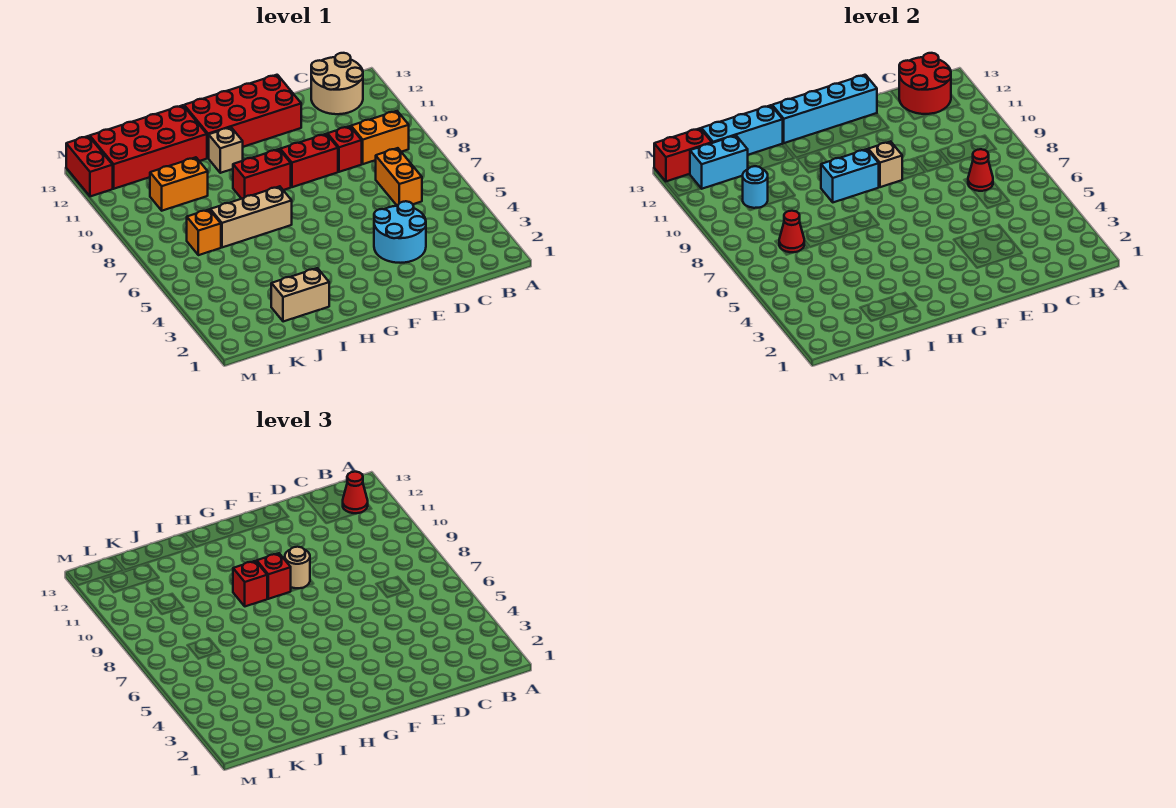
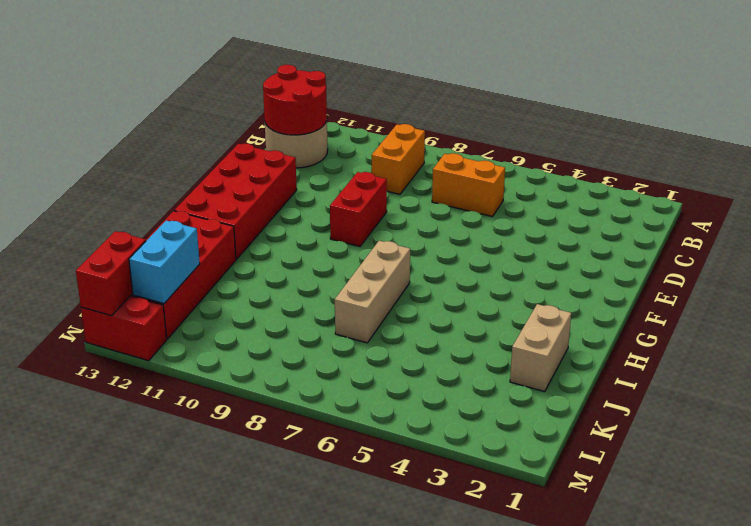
none -> cyan round brick D3:E4 level 1
none -> red brick D9 level 1
none -> red brick G9:H9 level 1

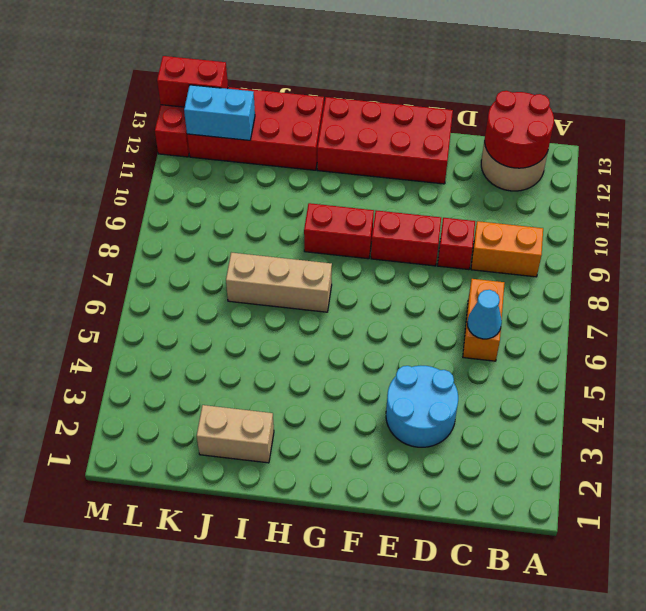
cyan cone C6 level 2 -> none
none -> tan brick H11 level 1
none -> orange brick J10:K10 level 1
none -> orange brick K7 level 1

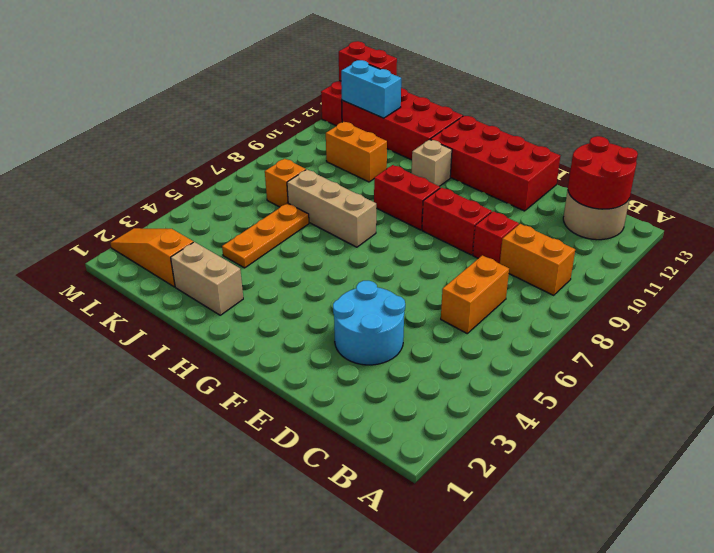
orange plate J4:J6 level 1 -> none
orange slope K2:M2 level 1 top K -> none
none -> red cone C7 level 2
none -> cyan brick E13:H13 level 2
none -> tan brick F9 level 2

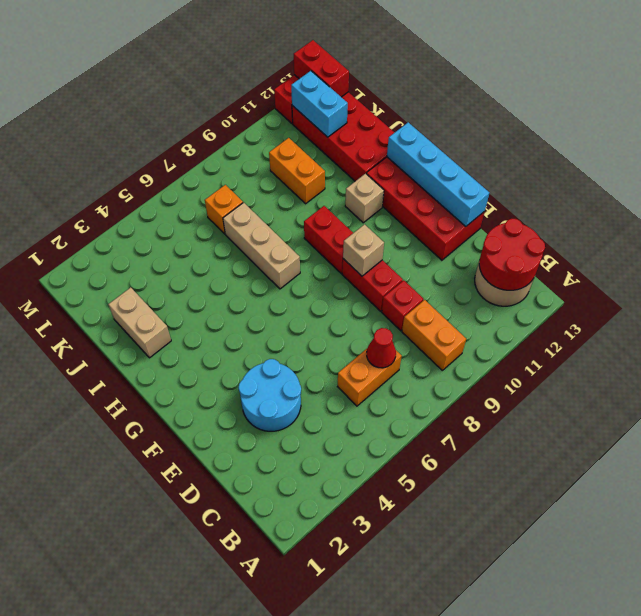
none -> cyan brick G9:H9 level 2
none -> cyan brick I13:K13 level 2
none -> red cone K7 level 2

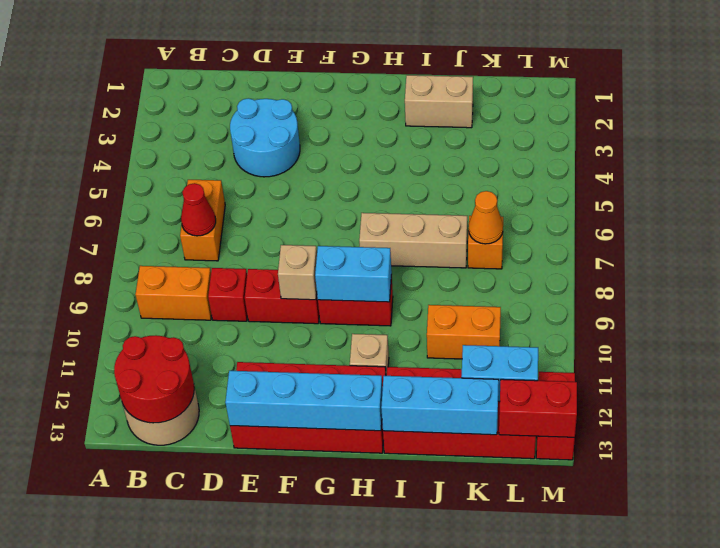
orange cone K7 level 2 -> red cone K7 level 2
none -> cyan round brick K10 level 2
none -> red cone B12 level 3
none -> tan round brick F9 level 3

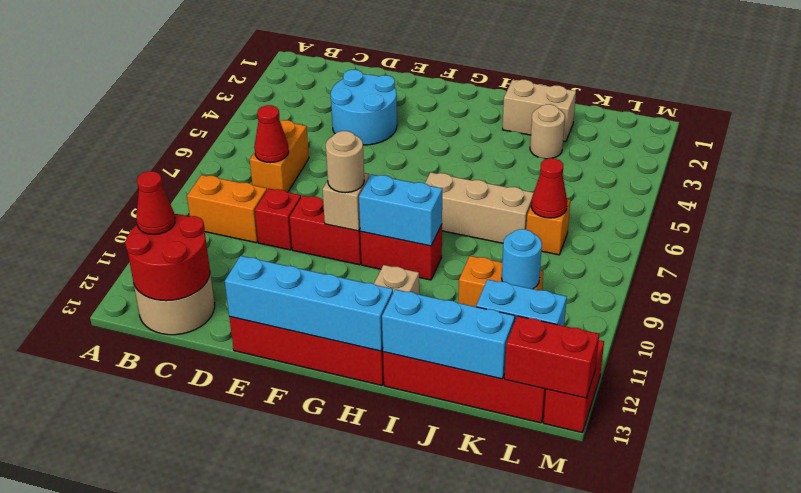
tan round brick J3 level 1 -> none
none -> red brick G9 level 3
none -> red brick H9 level 3

